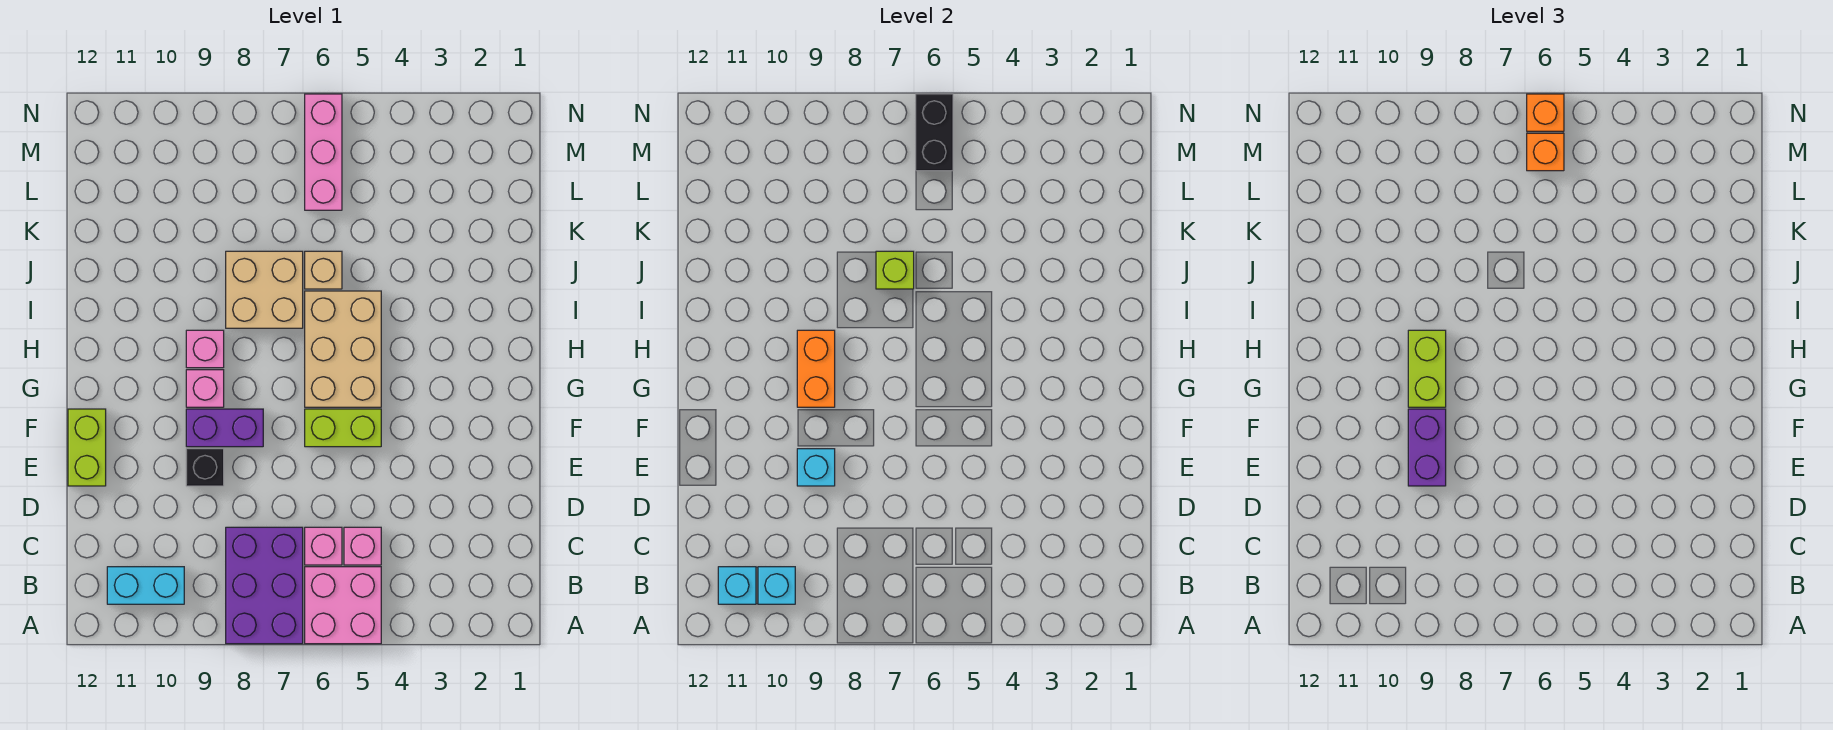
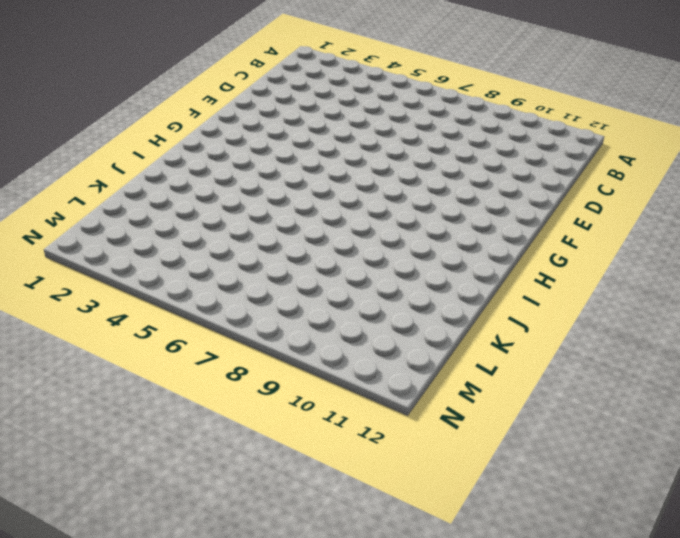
none -> pink brick A5:B6 level 1
none -> purple brick A7:C8 level 1
none -> cyan brick B10:B11 level 1

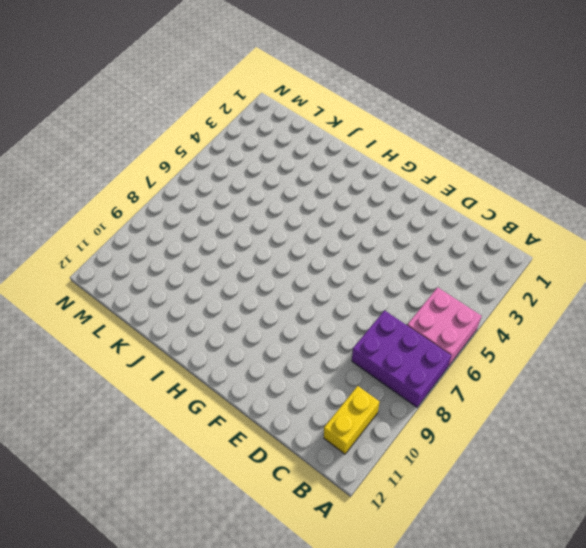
yellow brick B10:B11 level 1 -> cyan brick B10:B11 level 1
none -> pink brick C5 level 1
none -> pink brick C6 level 1
none -> black brick E9 level 1

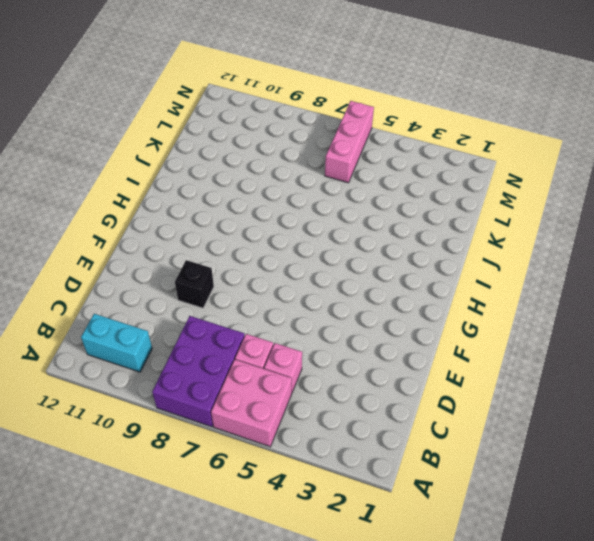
none -> lime brick E12:F12 level 1
none -> lime brick F5:F6 level 1
none -> purple brick F8:F9 level 1

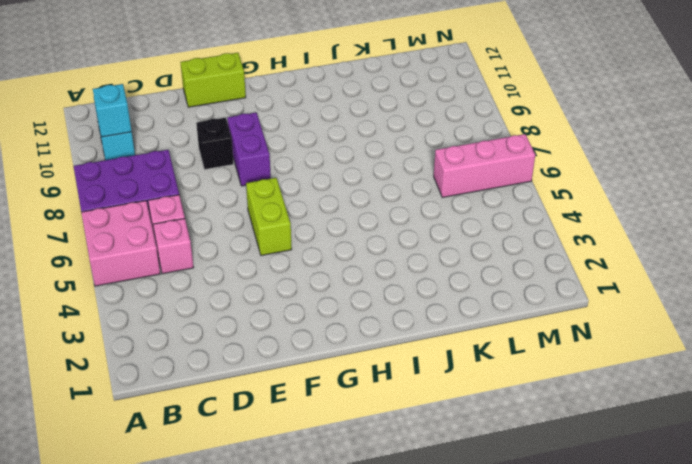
none -> tan brick G5:I6 level 1
none -> pink brick G9 level 1
none -> pink brick H9 level 1

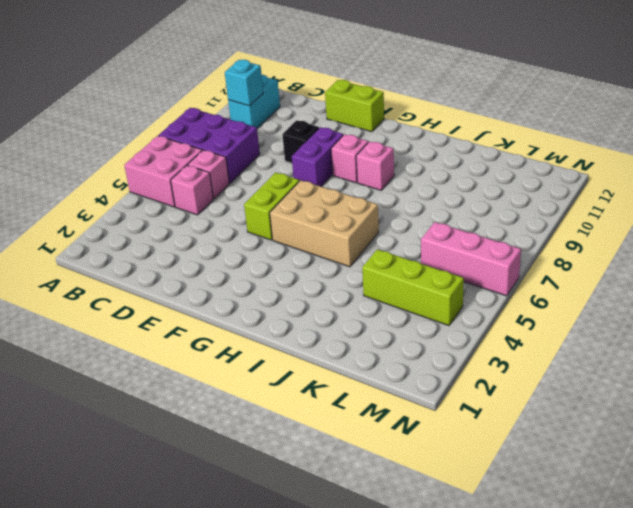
lime brick K4:M4 level 1 -> none
none -> tan brick I7:J8 level 1
none -> tan brick J6 level 1
none -> cyan brick B11 level 2

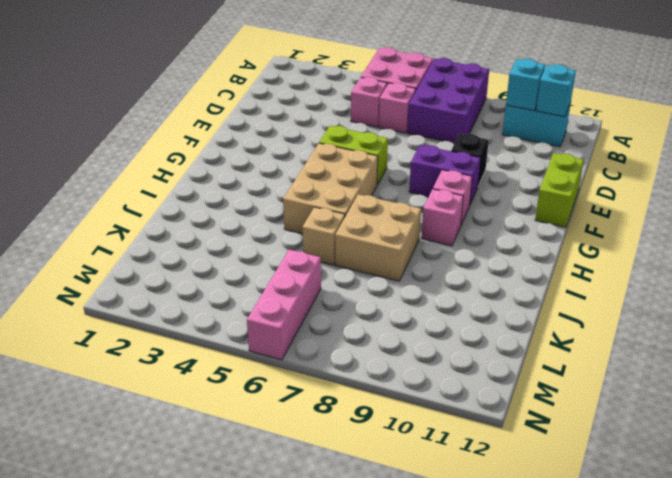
none -> cyan brick E9 level 2
none -> orange brick G9:H9 level 2
none -> lime brick J7 level 2

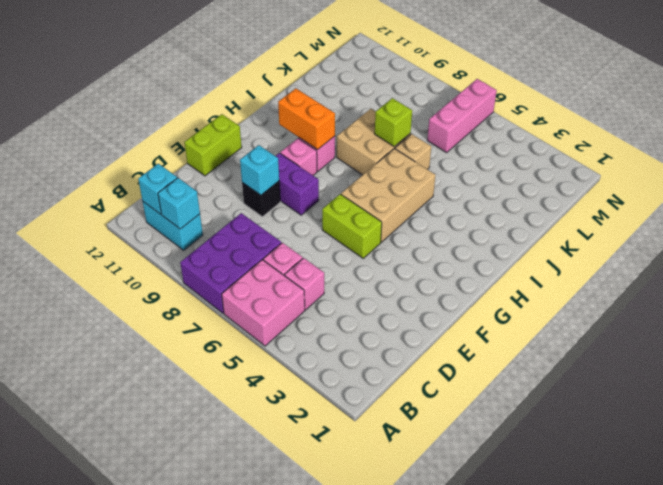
orange brick H9:H10 level 2 -> orange brick G9:H9 level 2
none -> black brick M6:N6 level 2
none -> purple brick E9:F9 level 3
none -> lime brick G9:H9 level 3

